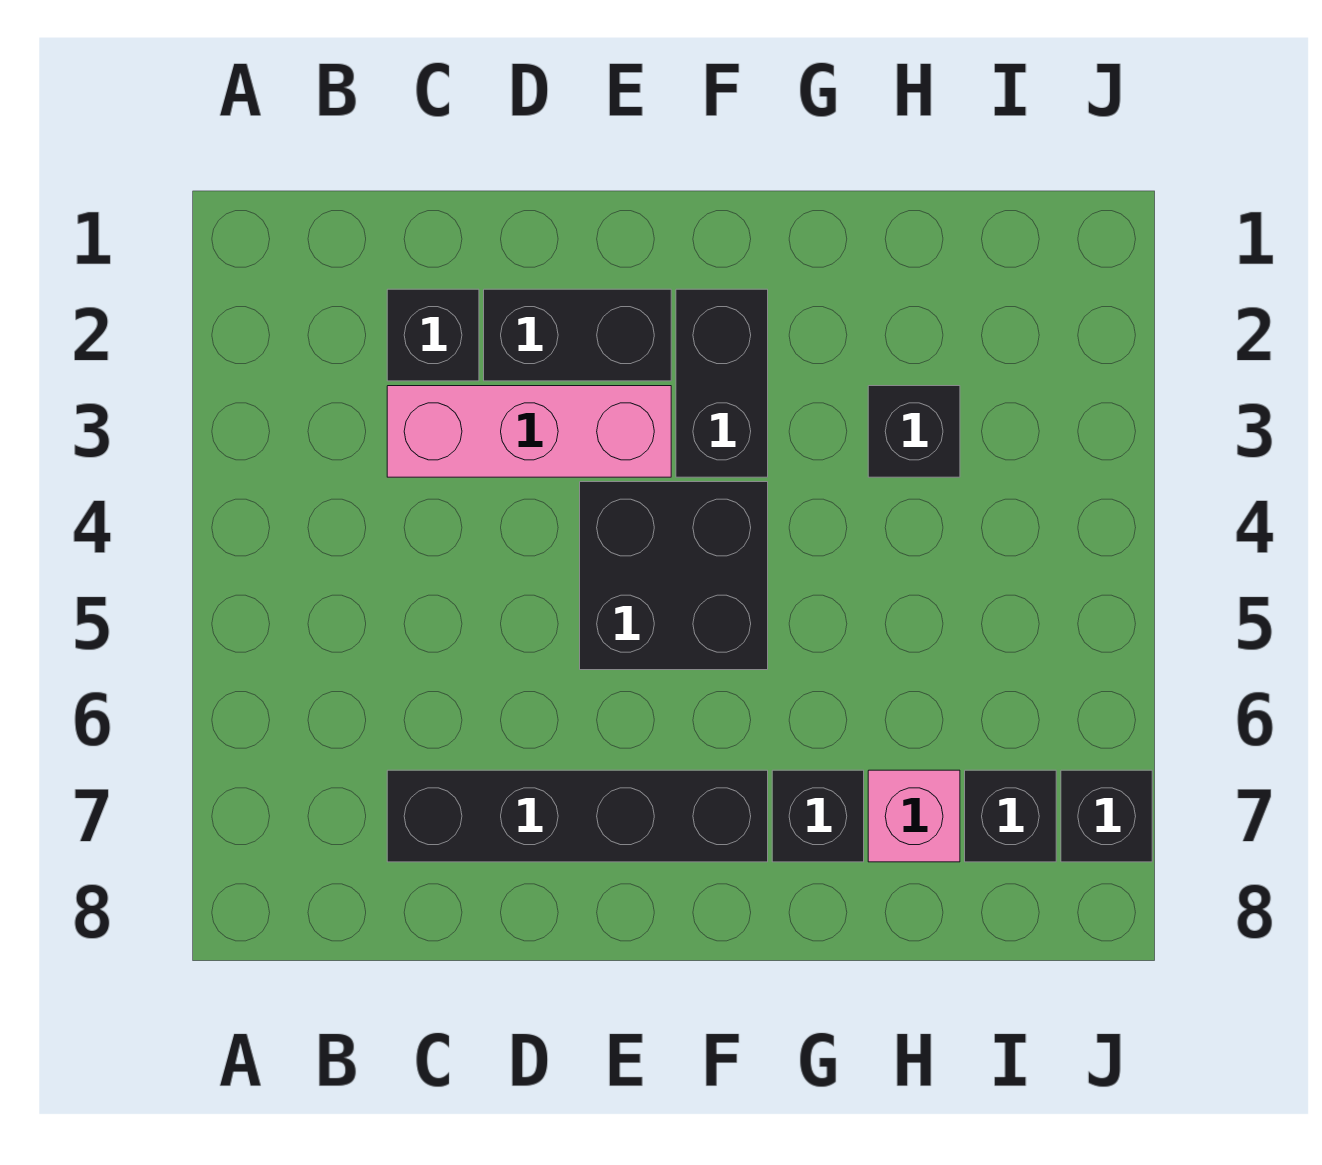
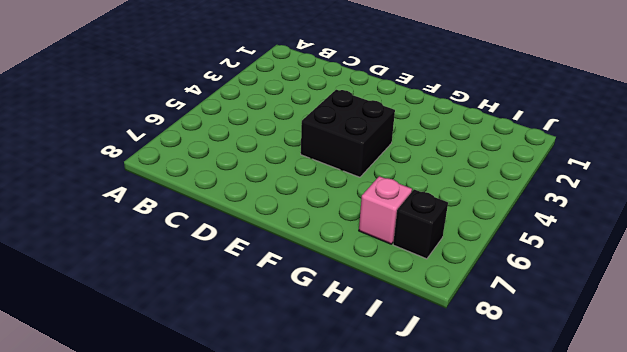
none -> black brick C2 level 1
none -> pink brick C3:E3 level 1

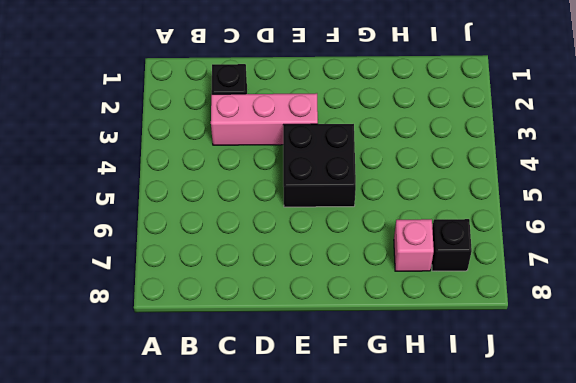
none -> black brick C7:F7 level 1
none -> black brick D2:E2 level 1

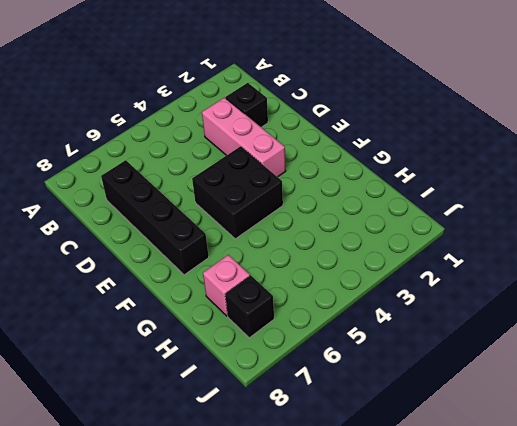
none -> black brick D2:E2 level 1
none -> black brick F2:F3 level 1

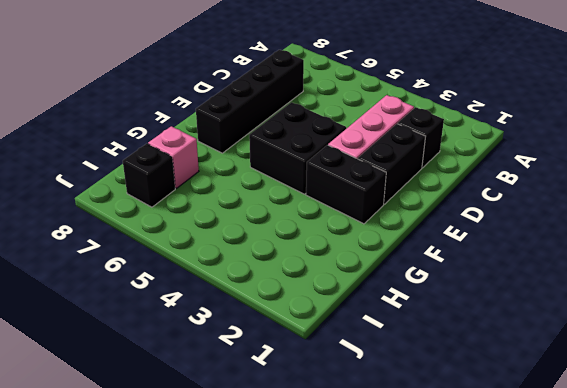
none -> black brick G7 level 1
none -> black brick H3 level 1

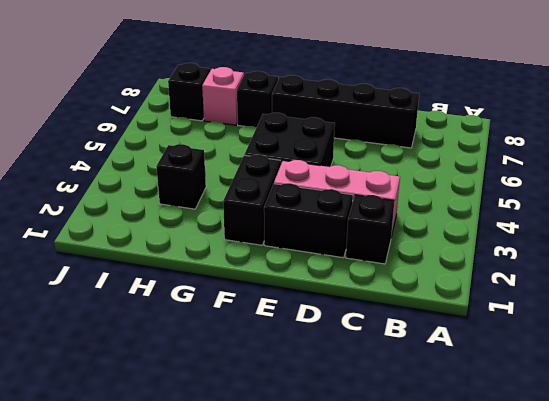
none -> black brick J7 level 1

